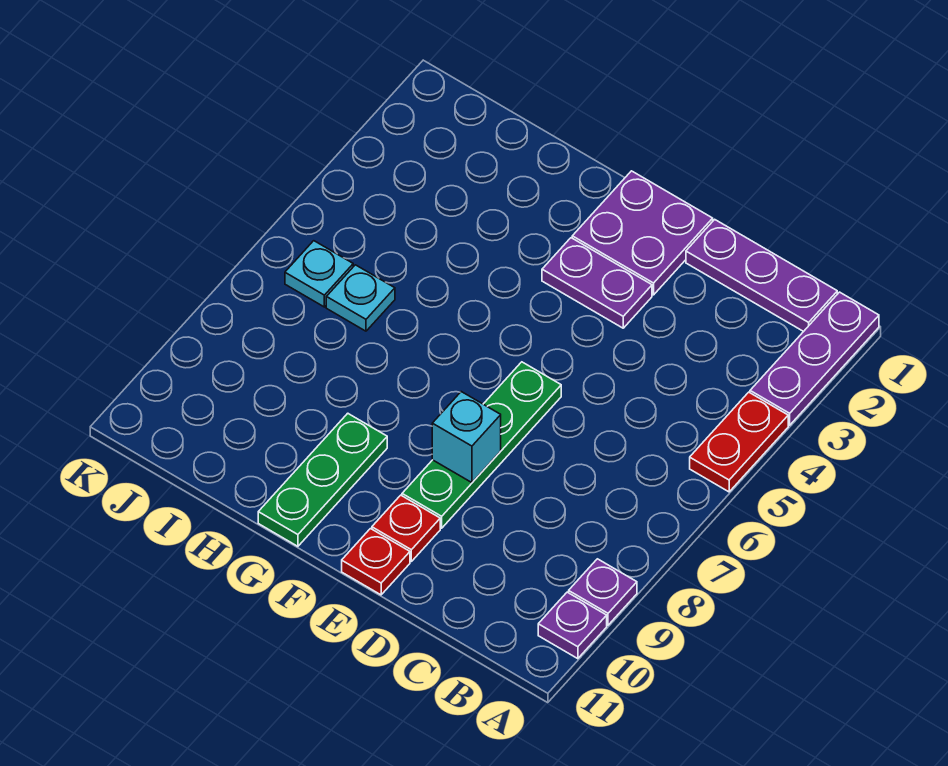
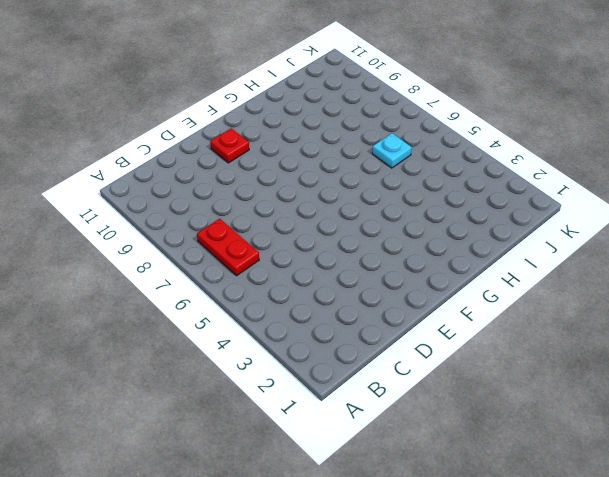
red plate B6:B7 level 1 -> red plate A4:A5 level 1
none -> purple plate A1:A3 level 1
none -> purple plate A9 level 1
none -> purple plate A10 level 1

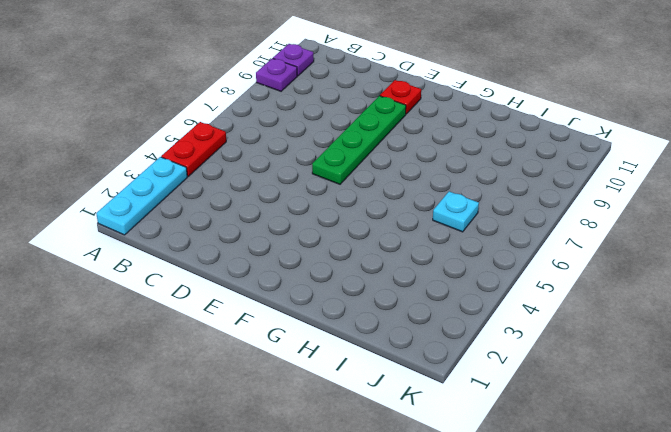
cyan plate A1:A3 level 1 -> purple plate A1:A3 level 1
none -> purple plate B1:D1 level 1
none -> purple plate E1:F2 level 1
none -> purple plate E3:F3 level 1

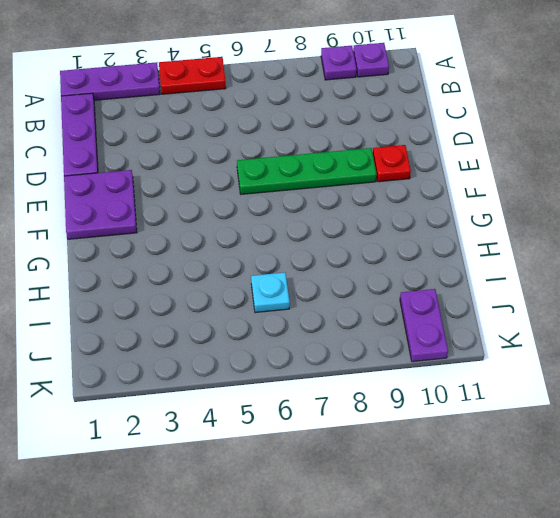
purple plate J10:K10 level 1 -> purple plate E3:F3 level 1
none -> red plate E11 level 1
none -> green plate G9:G11 level 1
none -> cyan plate J6 level 1

